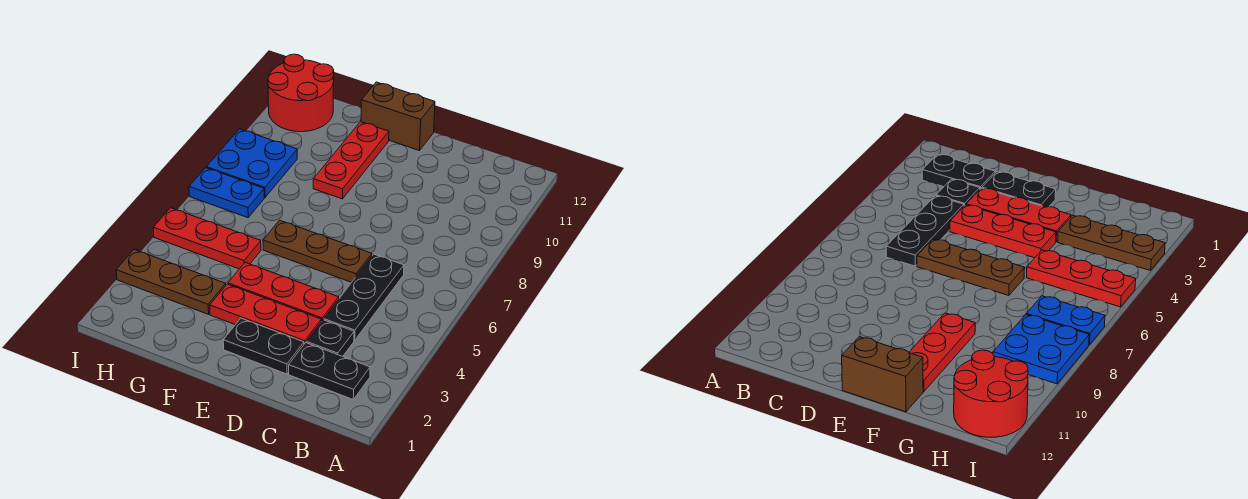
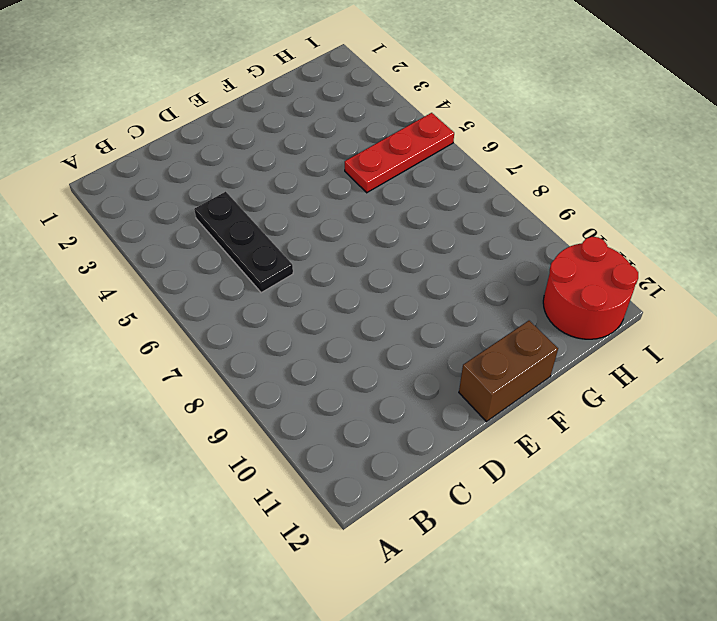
none -> black plate B2:C2 level 1
none -> black plate C3 level 1
none -> black plate D2:E2 level 1

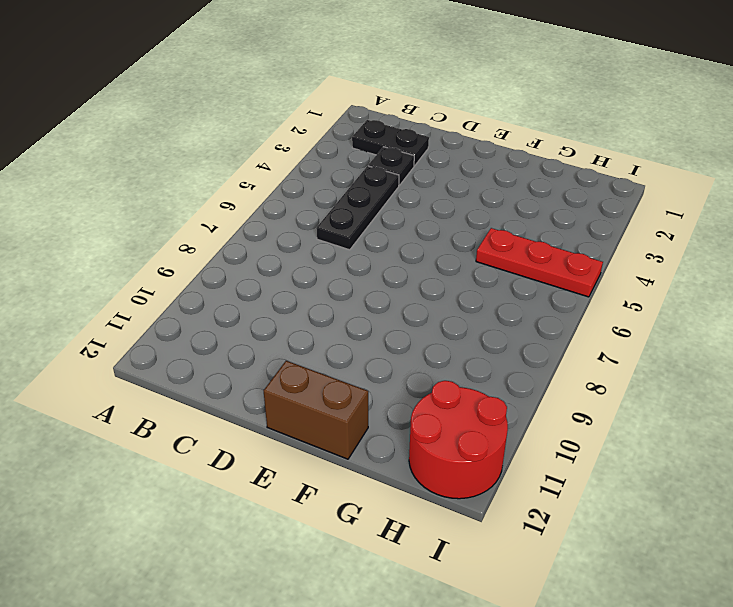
none -> black plate D2:E2 level 1
none -> red plate D3:F3 level 1
none -> red plate D4:F4 level 1

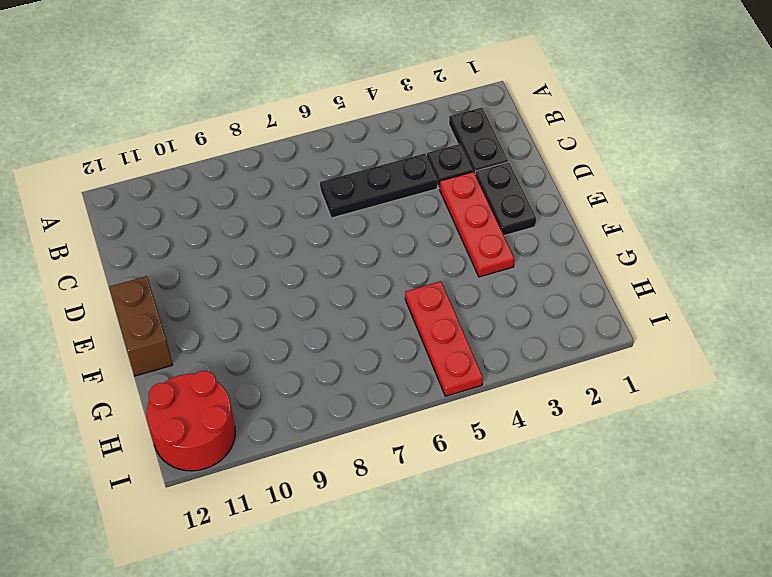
none -> red plate D4:F4 level 1
none -> brown plate D6:F6 level 1
none -> red plate F9:F11 level 1

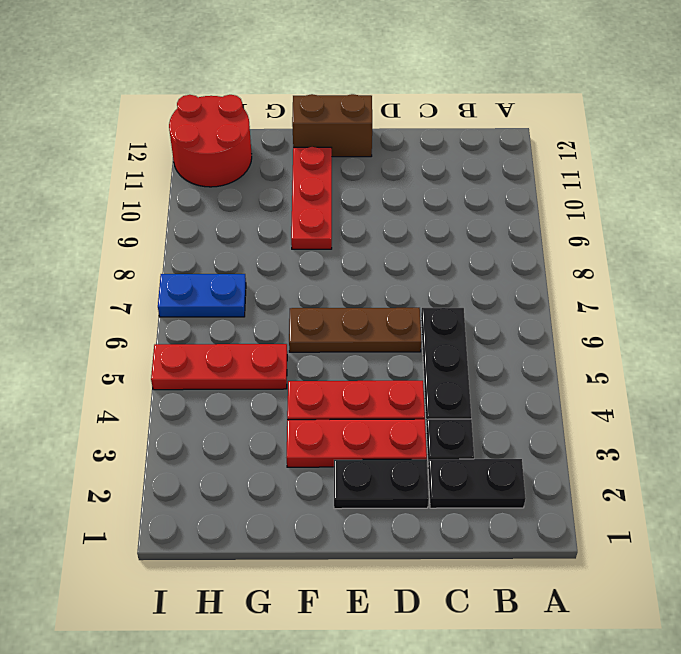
none -> brown plate G3:I3 level 1
none -> blue plate H8:I9 level 1

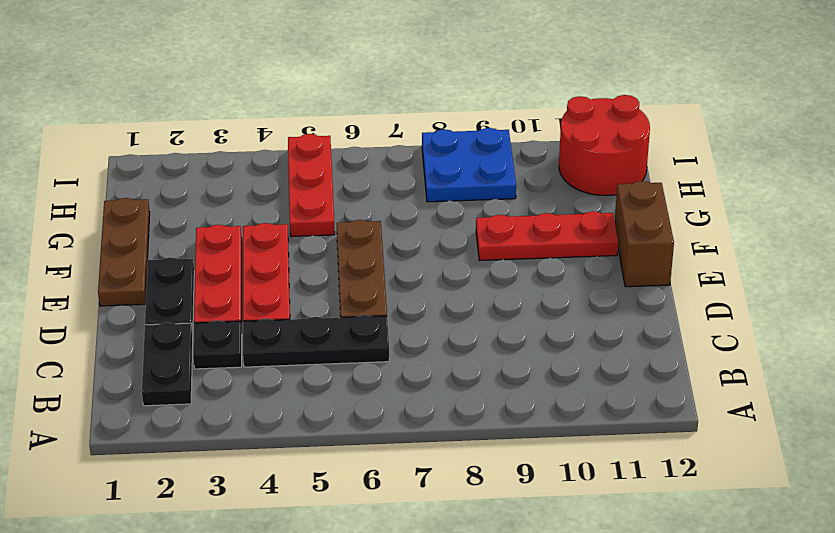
brown plate E1:G1 level 1 -> brown plate G3:I3 level 1
none -> blue plate H7:I7 level 1

